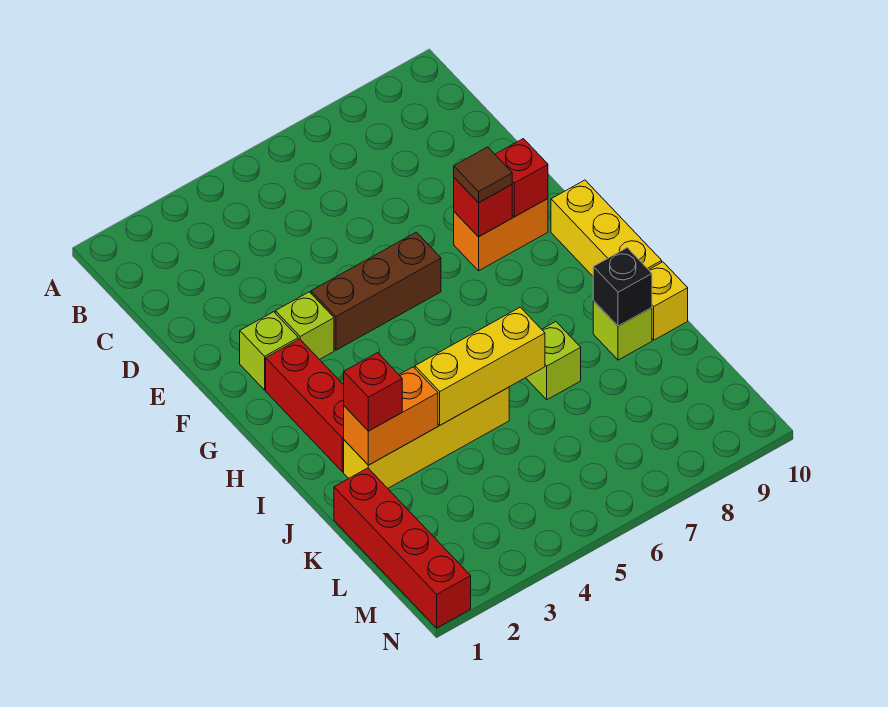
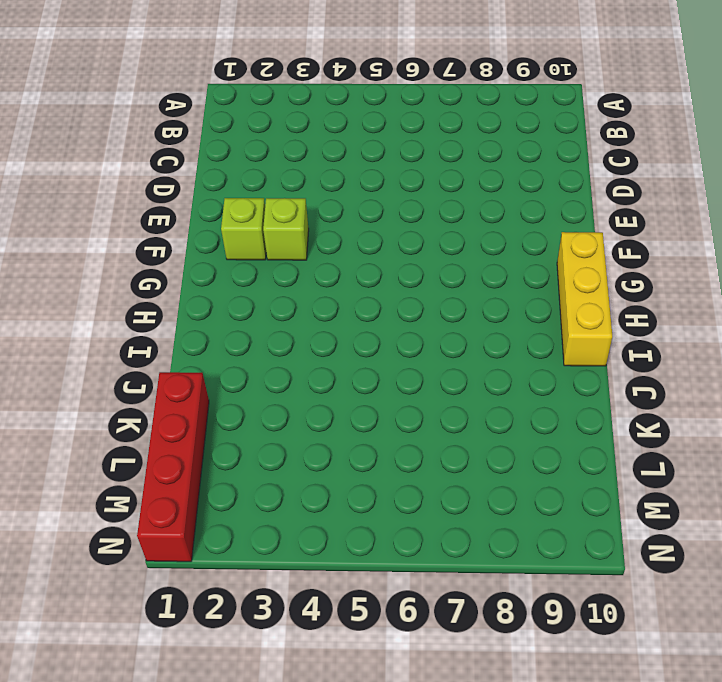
none -> brown brick F4:F6 level 1
none -> orange brick F8:F9 level 1
none -> red brick G2:I2 level 1

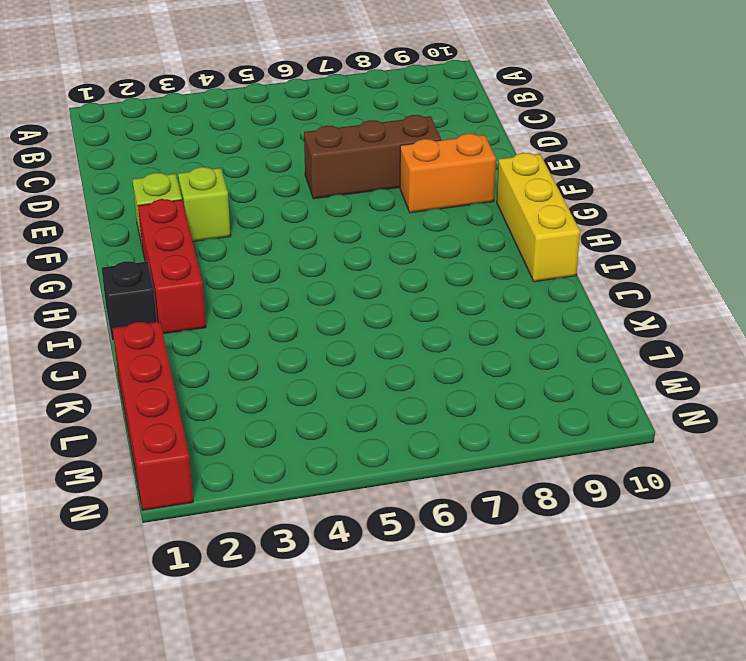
brown brick E6:E8 level 1 -> brown brick F4:F6 level 1
black brick I1 level 1 -> black brick J9 level 2
none -> yellow brick J2:J5 level 1
none -> lime brick J7 level 1
none -> lime brick J9 level 1

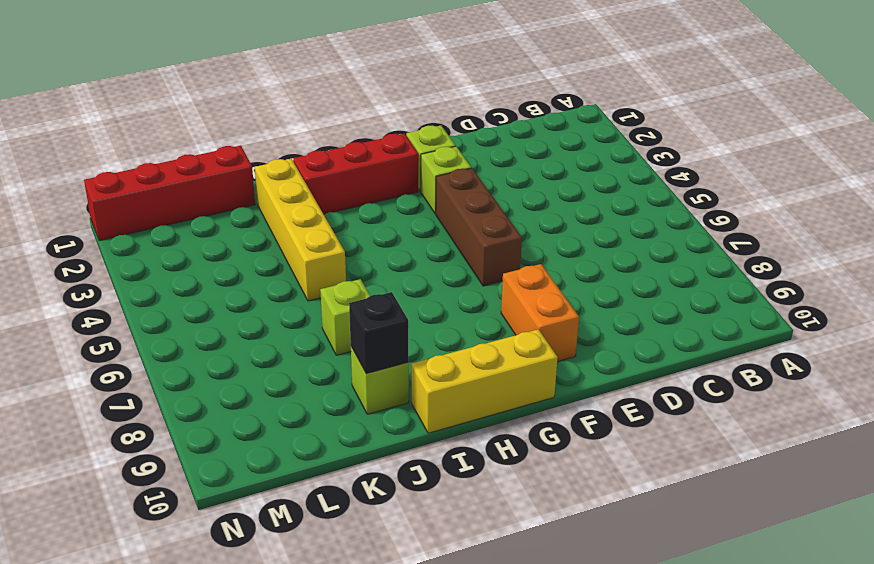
none -> yellow brick J10 level 1
none -> red brick F8 level 2
none -> red brick F9 level 2

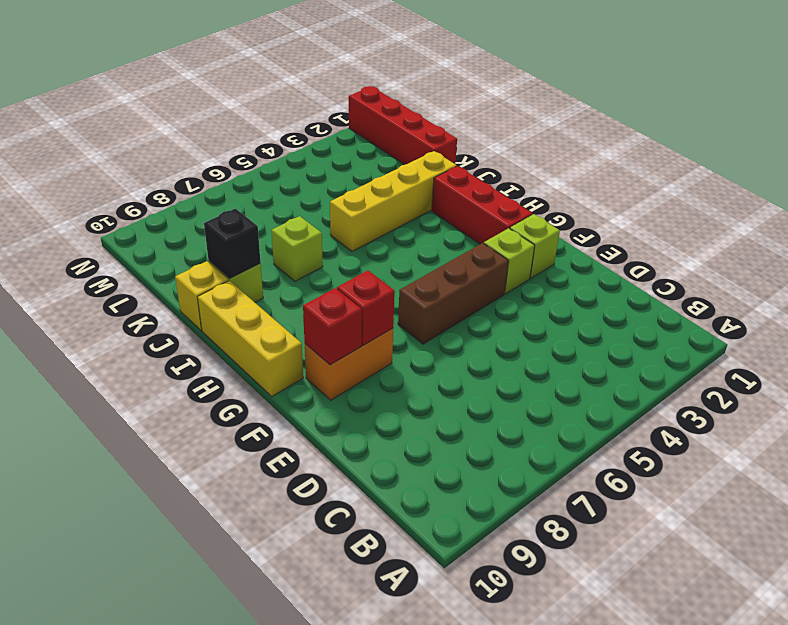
none -> orange brick J2:J3 level 2
none -> yellow brick J4:J6 level 2
none -> brown tile F8 level 3

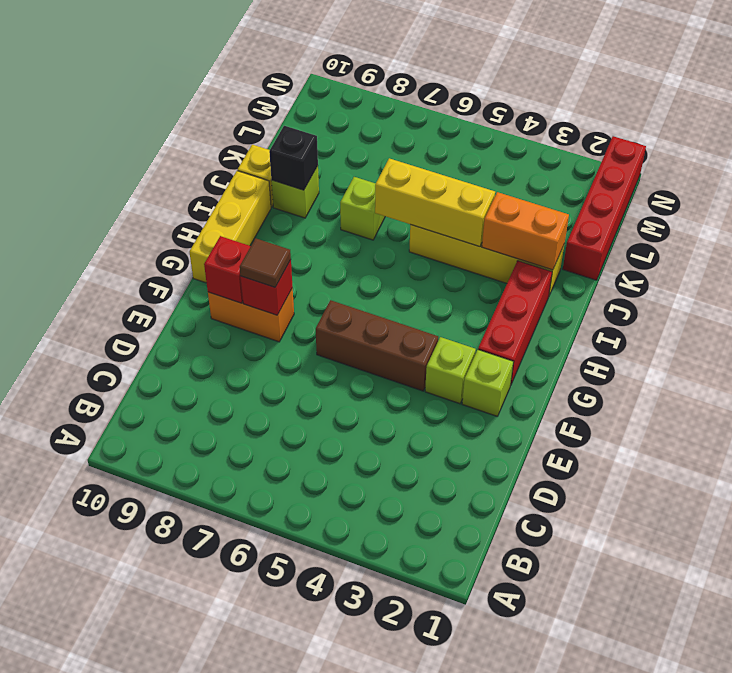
none -> red brick J2 level 3

